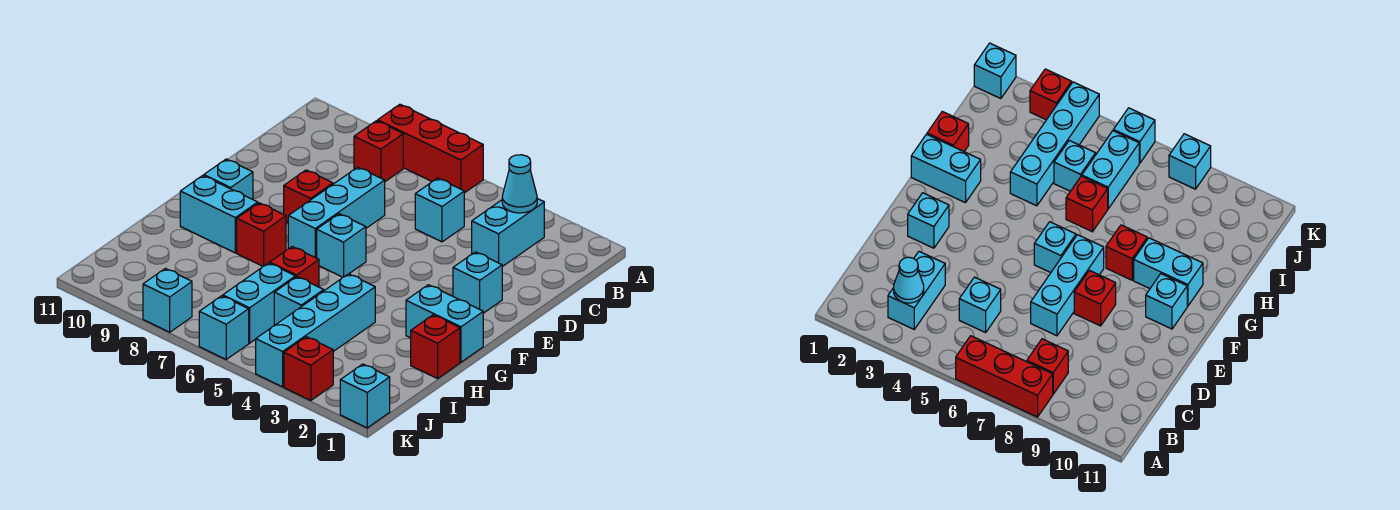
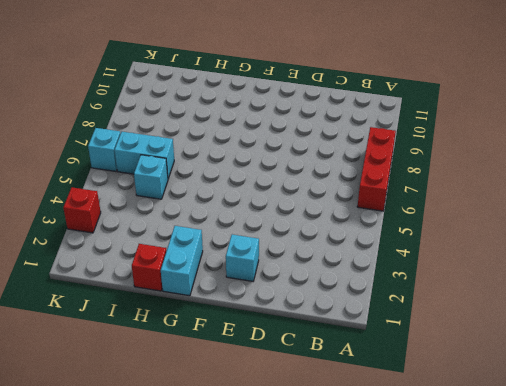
none -> cyan brick B3:C3 level 1
none -> red brick B8 level 1
none -> cyan brick C5 level 1

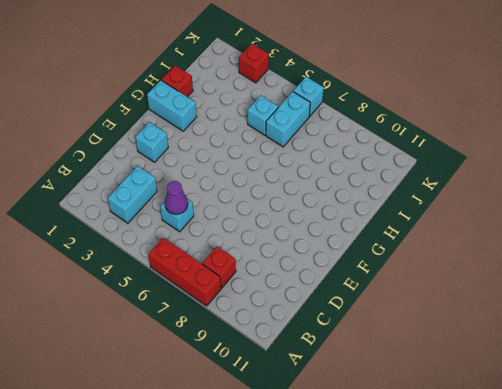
purple cone C5 level 2 -> none
none -> cyan brick D7:F7 level 1
none -> red brick E8 level 1
none -> cyan brick F6 level 1

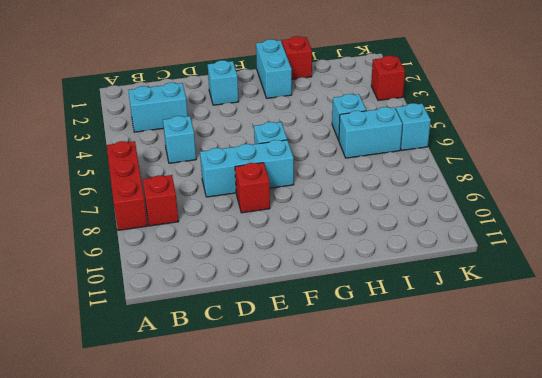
none -> cyan brick F10 level 1
none -> red brick G8 level 1
none -> cyan brick G9:G10 level 1

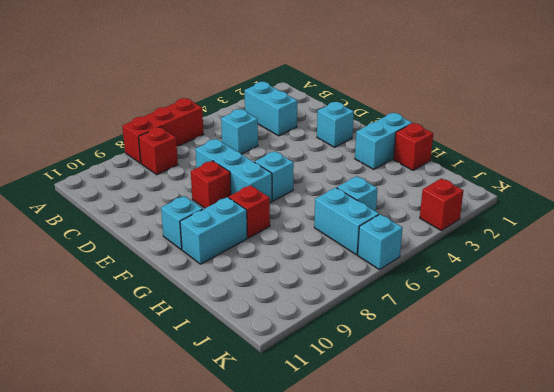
none -> cyan brick H4:K4 level 1
none -> red brick H6 level 1
none -> cyan brick K1 level 1

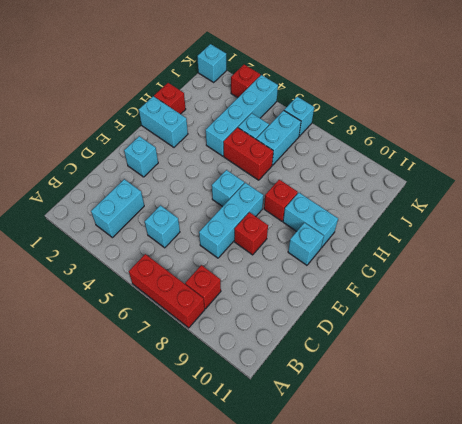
red brick H5:H6 level 1 -> red brick H6 level 1
none -> cyan brick K8 level 1
none -> cyan cone B3 level 2

